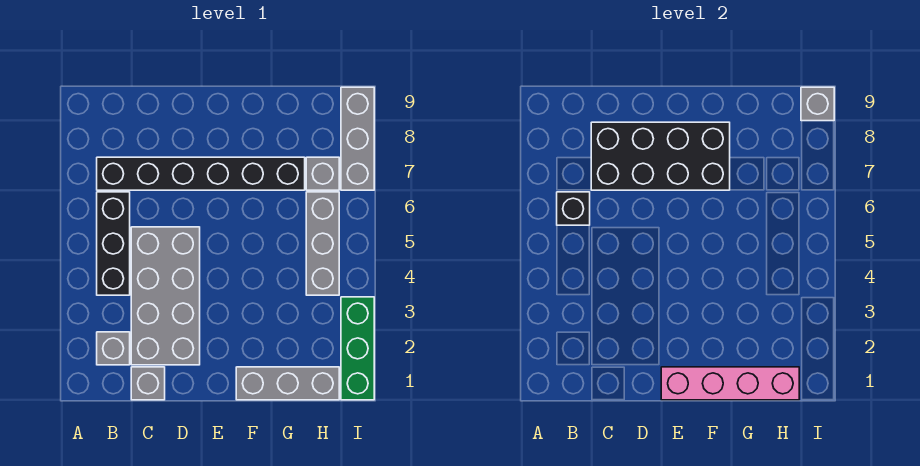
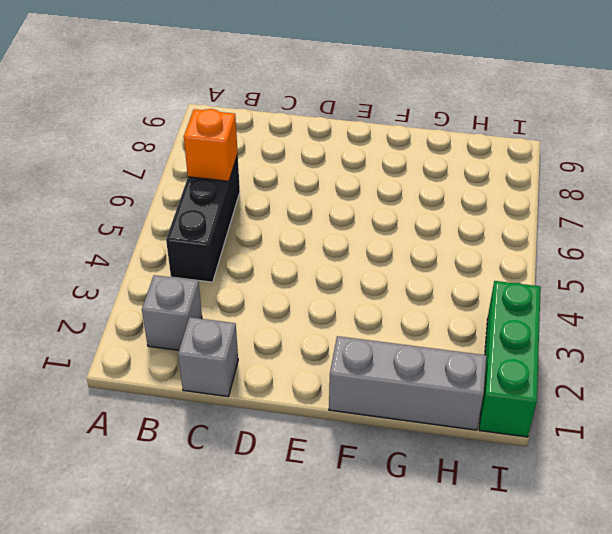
orange brick B6 level 2 -> black brick B6 level 2
none -> black brick B7:G7 level 1
none -> grey brick C2:D5 level 1
none -> grey brick H4:H6 level 1

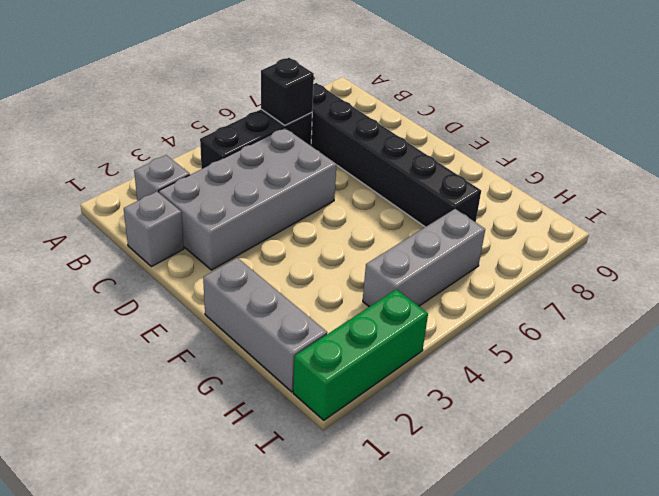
none -> grey brick H7 level 1
none -> grey brick I7:I9 level 1
none -> black brick C7:F8 level 2

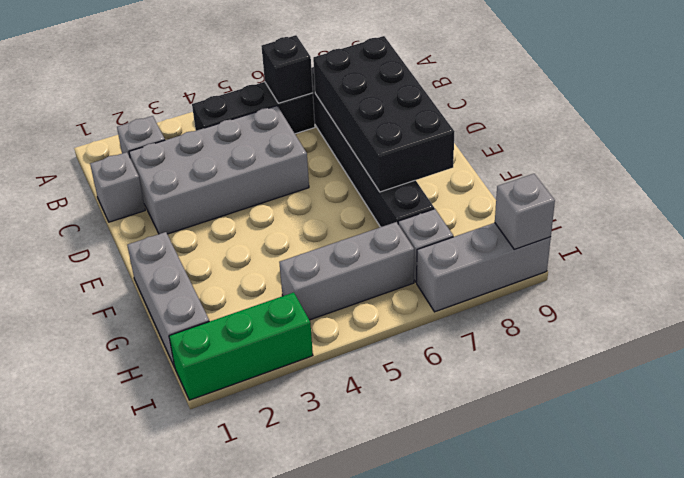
none -> pink brick E1:H1 level 2

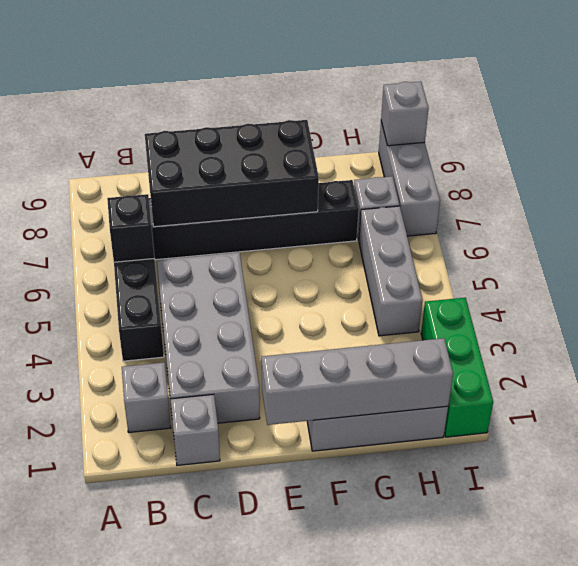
grey brick E1:H1 level 2 -> pink brick E1:H1 level 2

